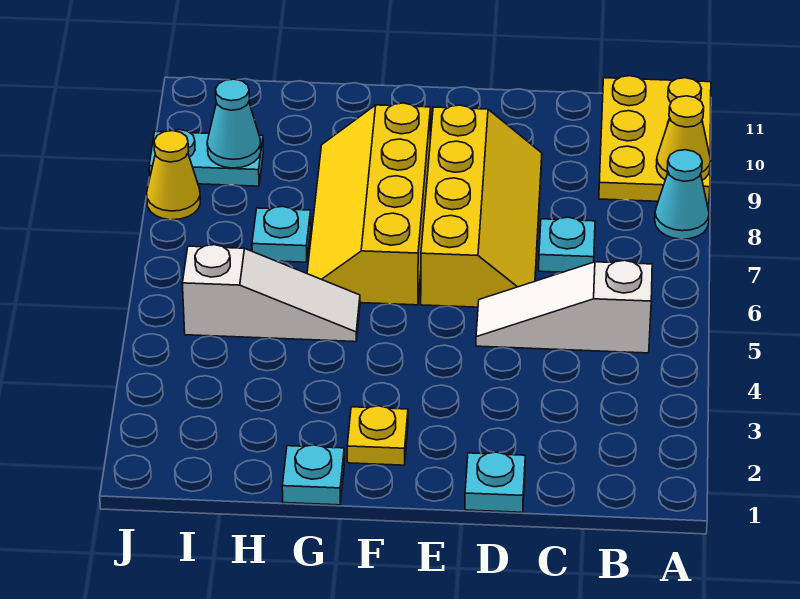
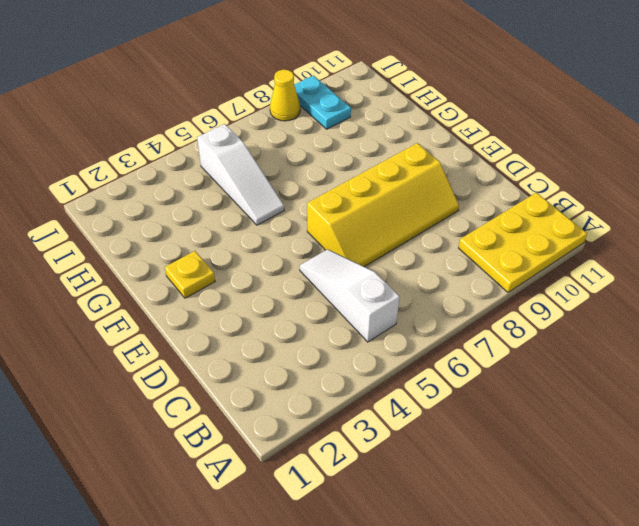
none -> cyan cone A8 level 1
none -> cyan plate C7 level 1
none -> cyan plate D1 level 1

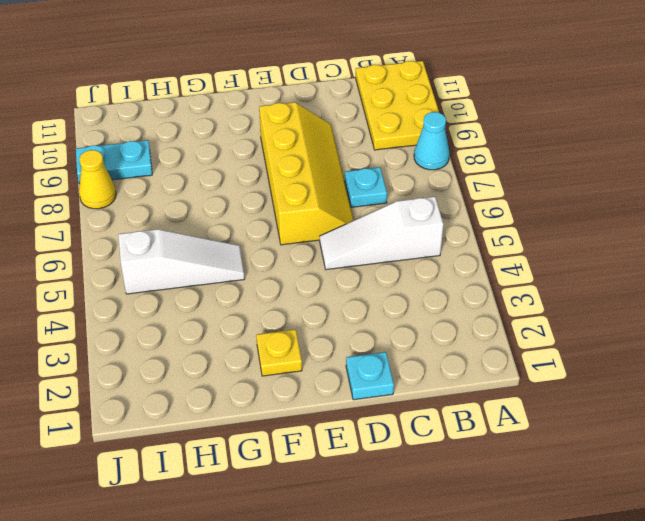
none -> yellow slope F6:G9 level 1 top F
none -> cyan plate G1 level 1
none -> cyan plate H7 level 1

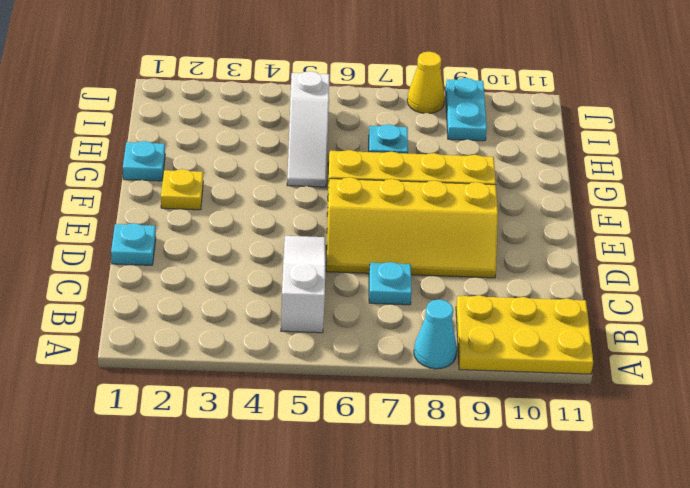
none -> yellow cone A9 level 2
none -> cyan cone I9 level 2

